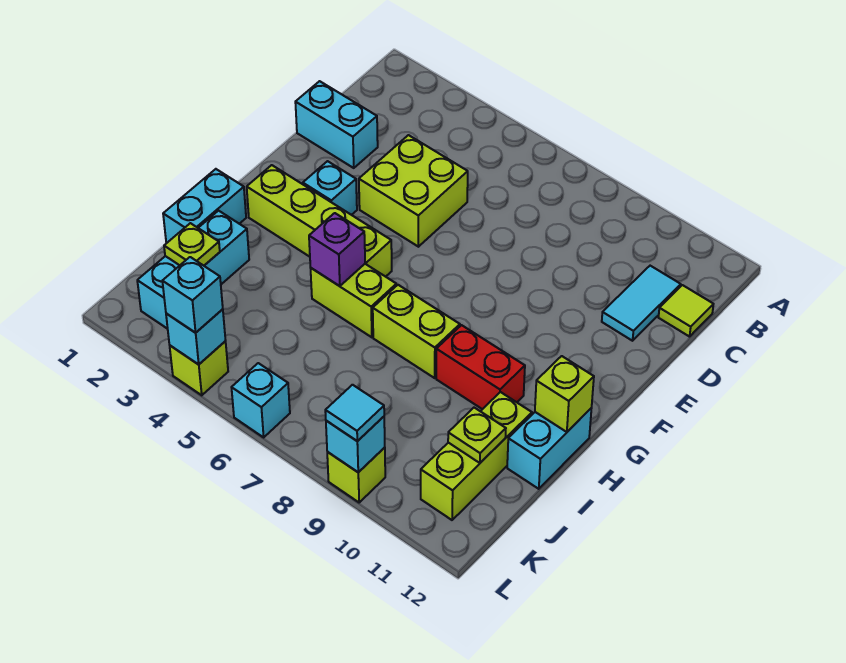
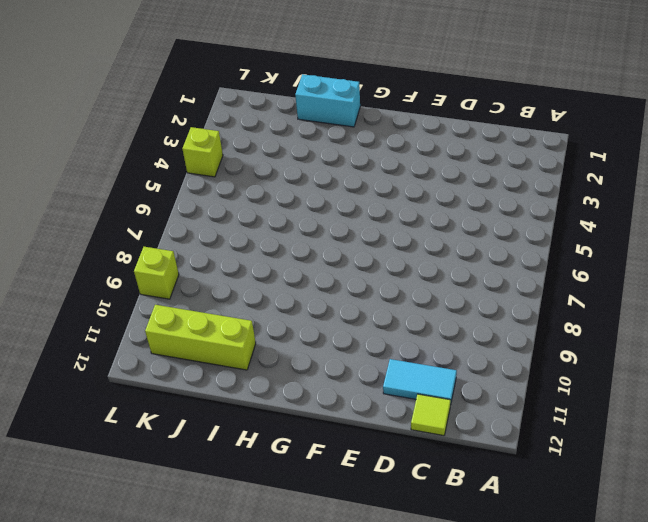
none -> cyan brick D1:D2 level 1
none -> lime brick D4:E5 level 1
none -> cyan brick F3 level 1

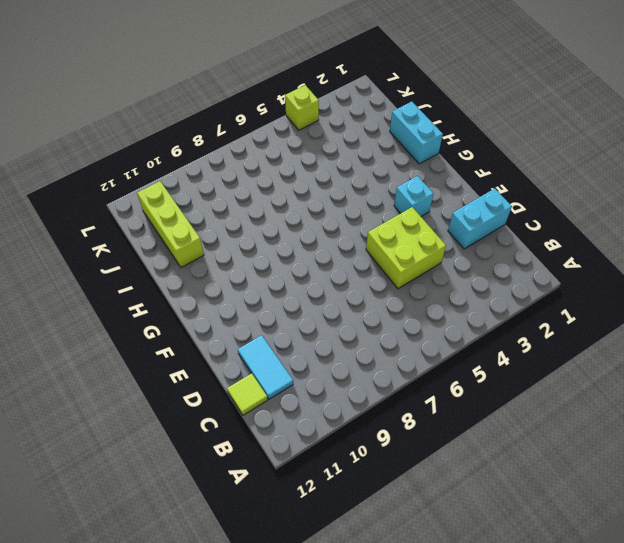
none -> lime brick G2:G5 level 1
none -> lime brick H5:H6 level 1
none -> lime brick H7:H8 level 1

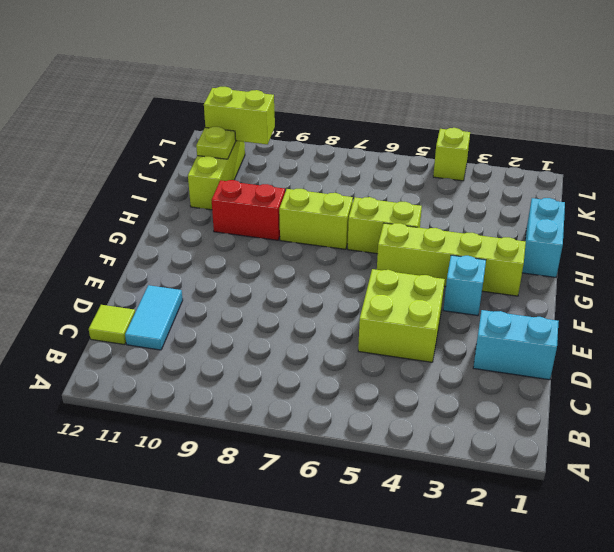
lime brick K10:K11 level 2 -> none
none -> cyan brick H12:I12 level 1
none -> cyan brick I2:K2 level 1
none -> cyan brick L6 level 1

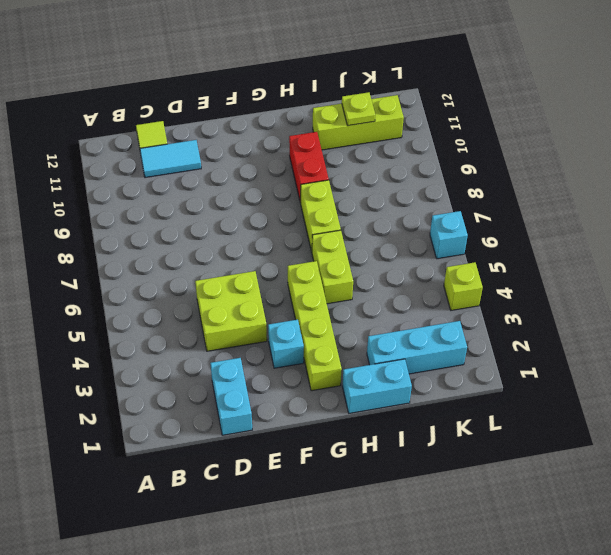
none -> cyan brick H12:I12 level 1
none -> lime brick L9 level 1
none -> purple brick H5 level 2

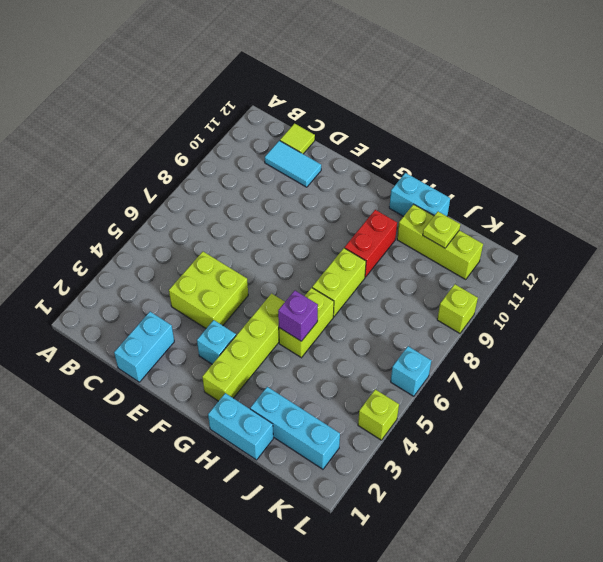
none -> lime brick H12 level 2
none -> lime plate J2 level 2
none -> cyan brick L4 level 2

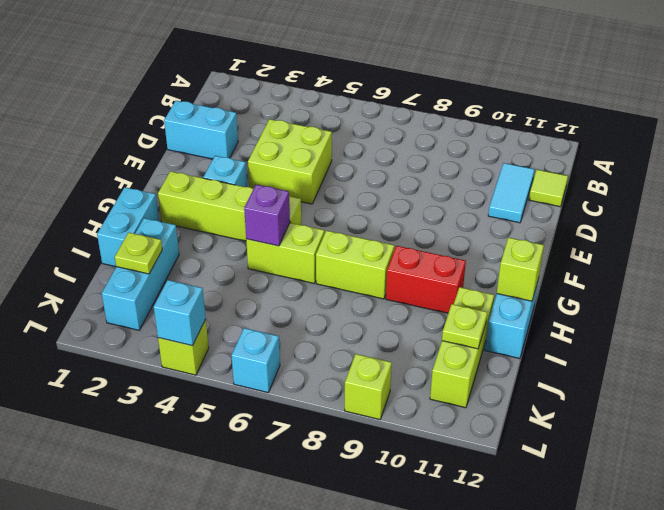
none -> cyan brick L9 level 2
none -> cyan brick L4 level 3
none -> cyan tile L9 level 3

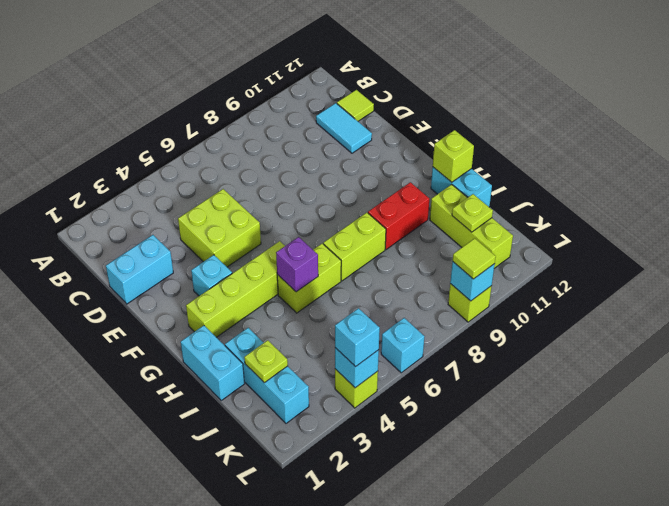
lime tile L9 level 3 -> cyan tile L9 level 3

